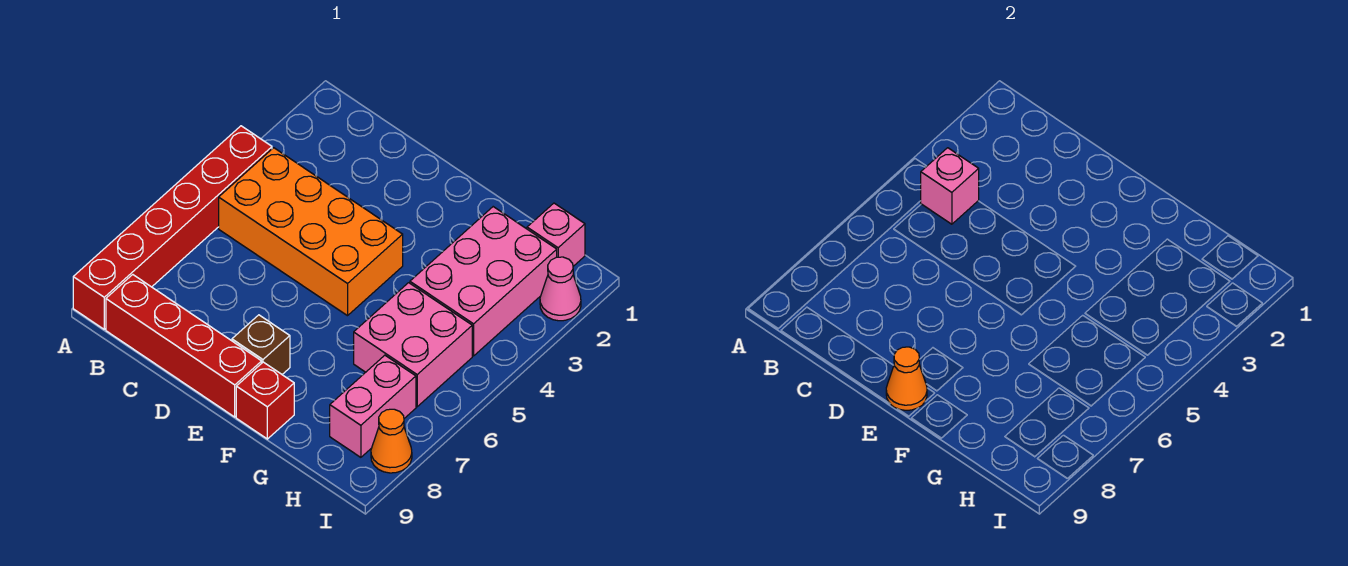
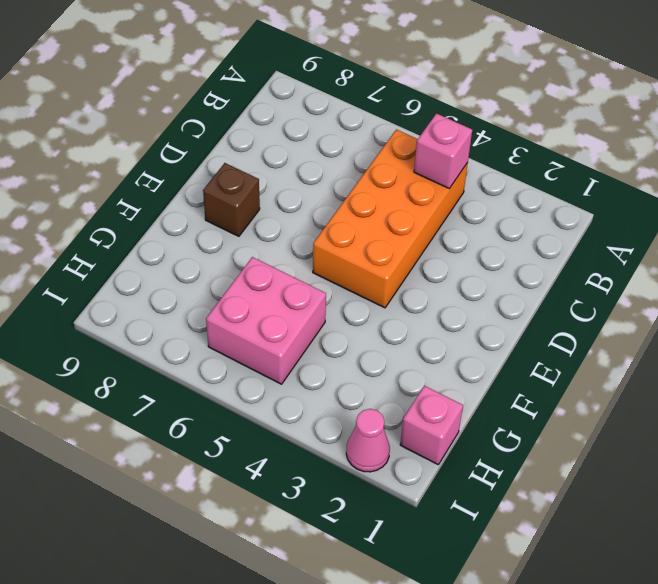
none -> red brick A4:A9 level 1
none -> red brick B9:E9 level 1
none -> red brick F9 level 1

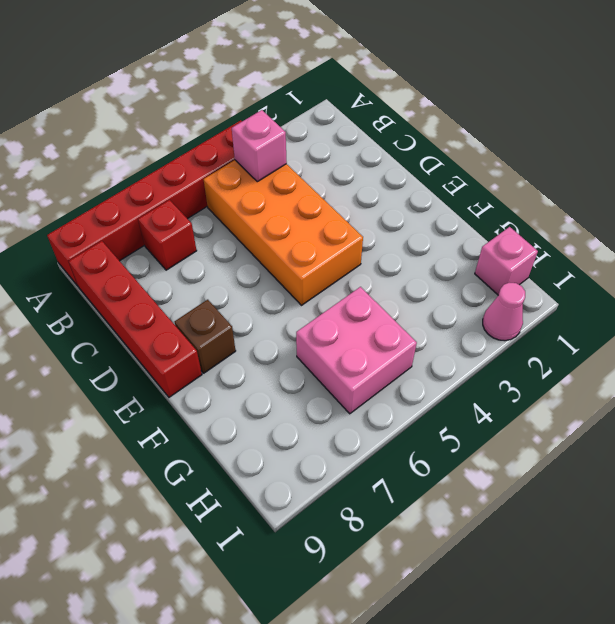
red brick B7 level 1 -> red brick F9 level 1
none -> pink brick G2:H4 level 1
none -> pink brick H7:H8 level 1
none -> orange cone I8 level 1

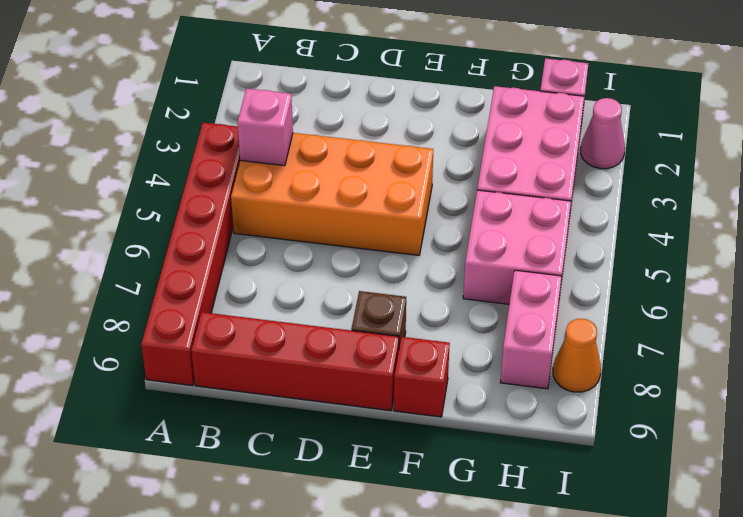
none -> orange cone E9 level 2

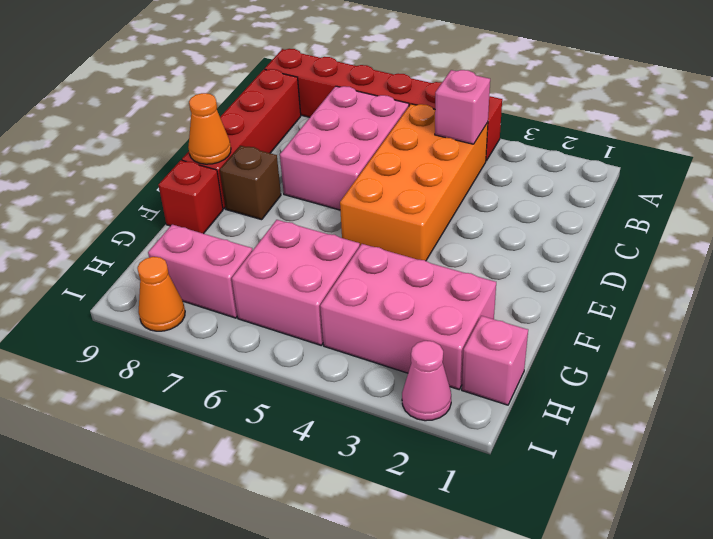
pink brick B6:D7 level 1 -> none

